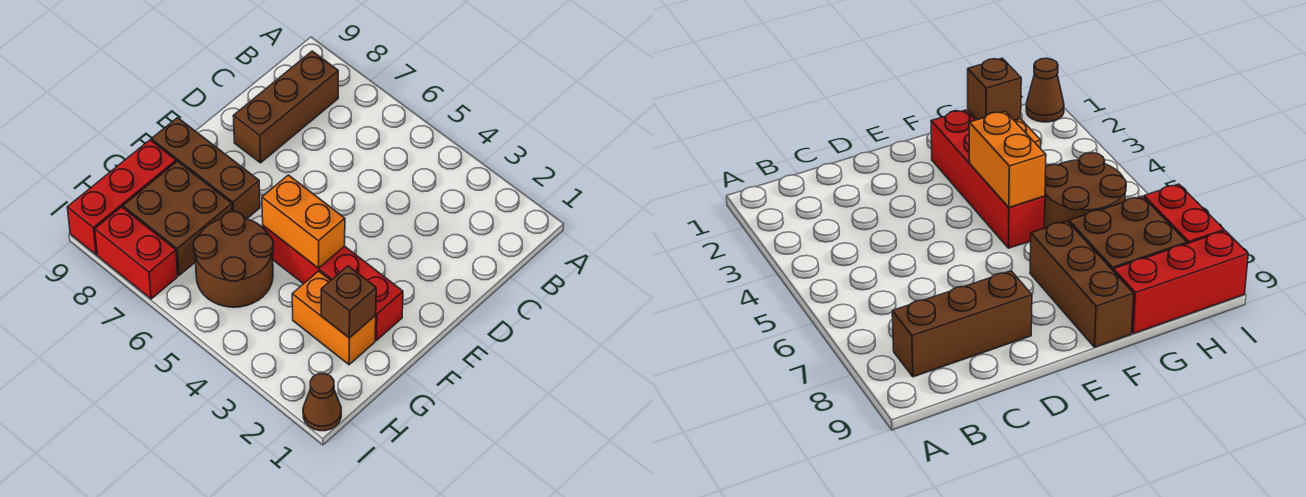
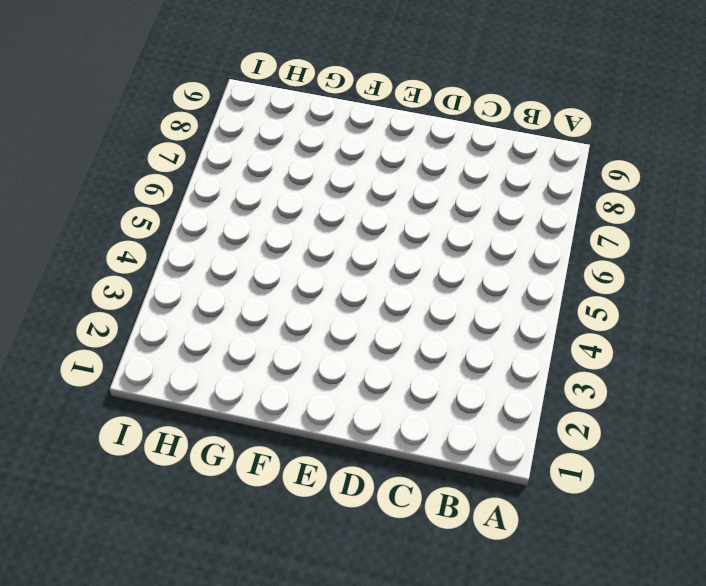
none -> brown brick B8:D8 level 1
none -> red brick F2:F5 level 1

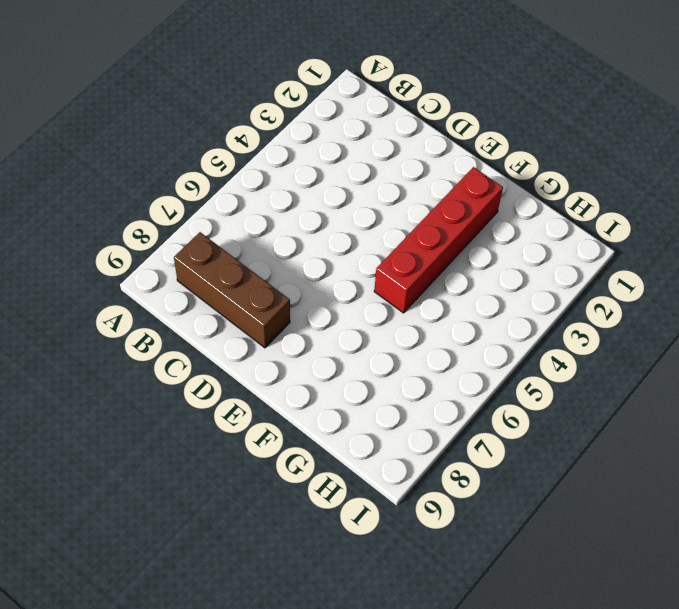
none -> brown brick F7:F9 level 1
none -> orange brick G2:G3 level 1

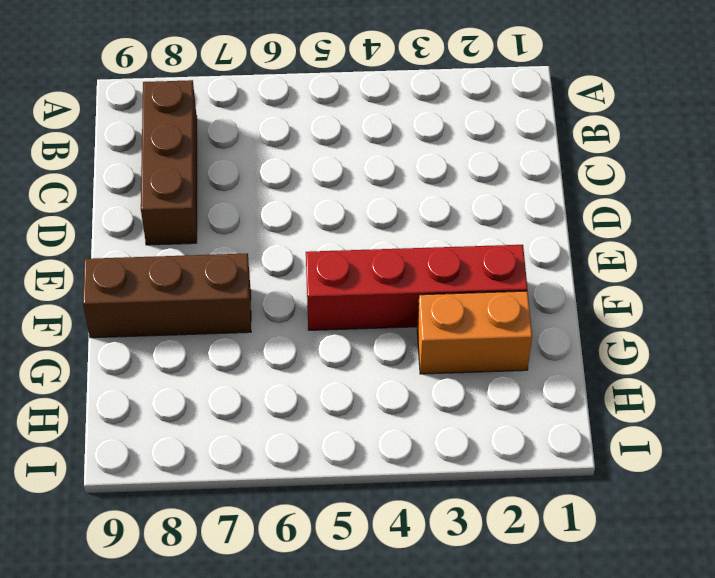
none -> brown round brick G5:H6 level 1
none -> brown brick G7:H8 level 1

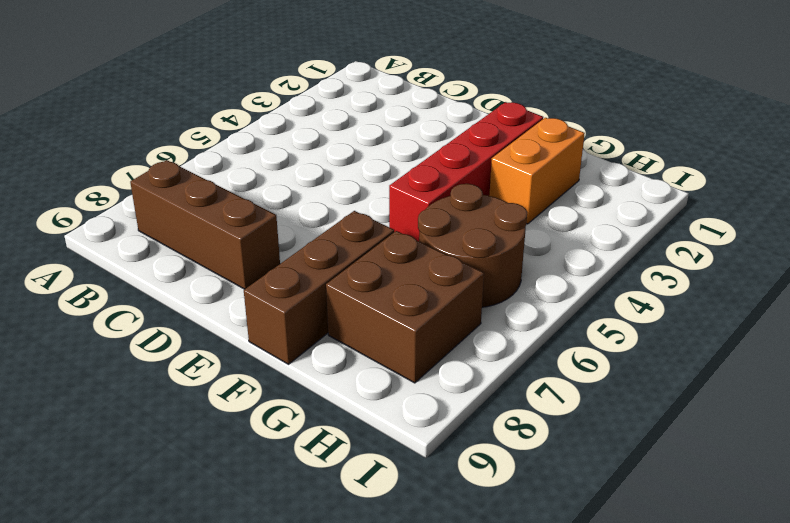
none -> red brick G9:I9 level 1
none -> brown cone I1 level 1

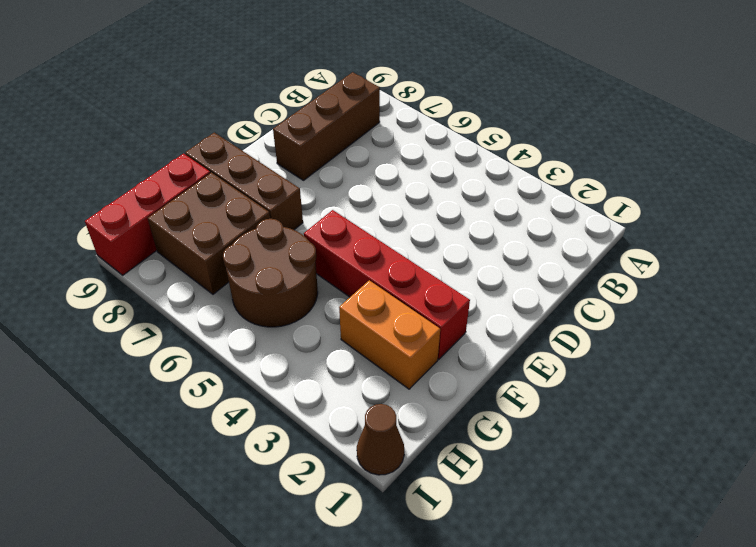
none -> red brick I7:I8 level 1
none -> orange brick F4:F5 level 2

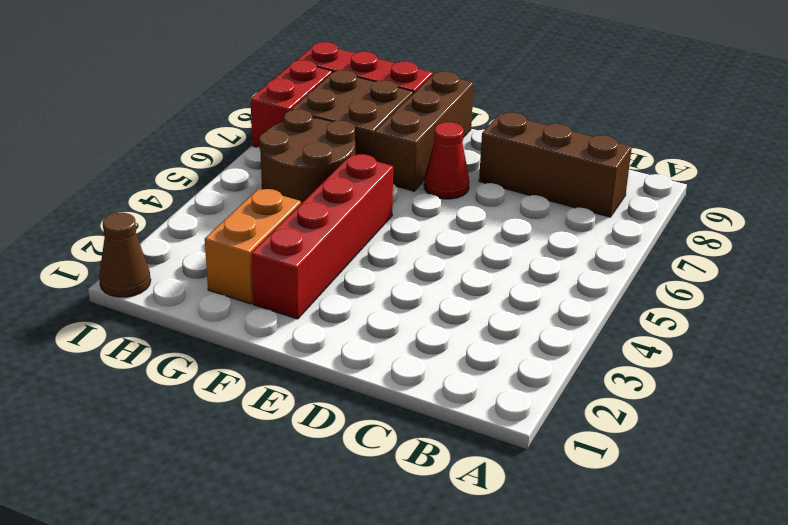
red cone E7 level 1 -> none
none -> orange brick F4:F5 level 2
none -> brown brick G2 level 2

